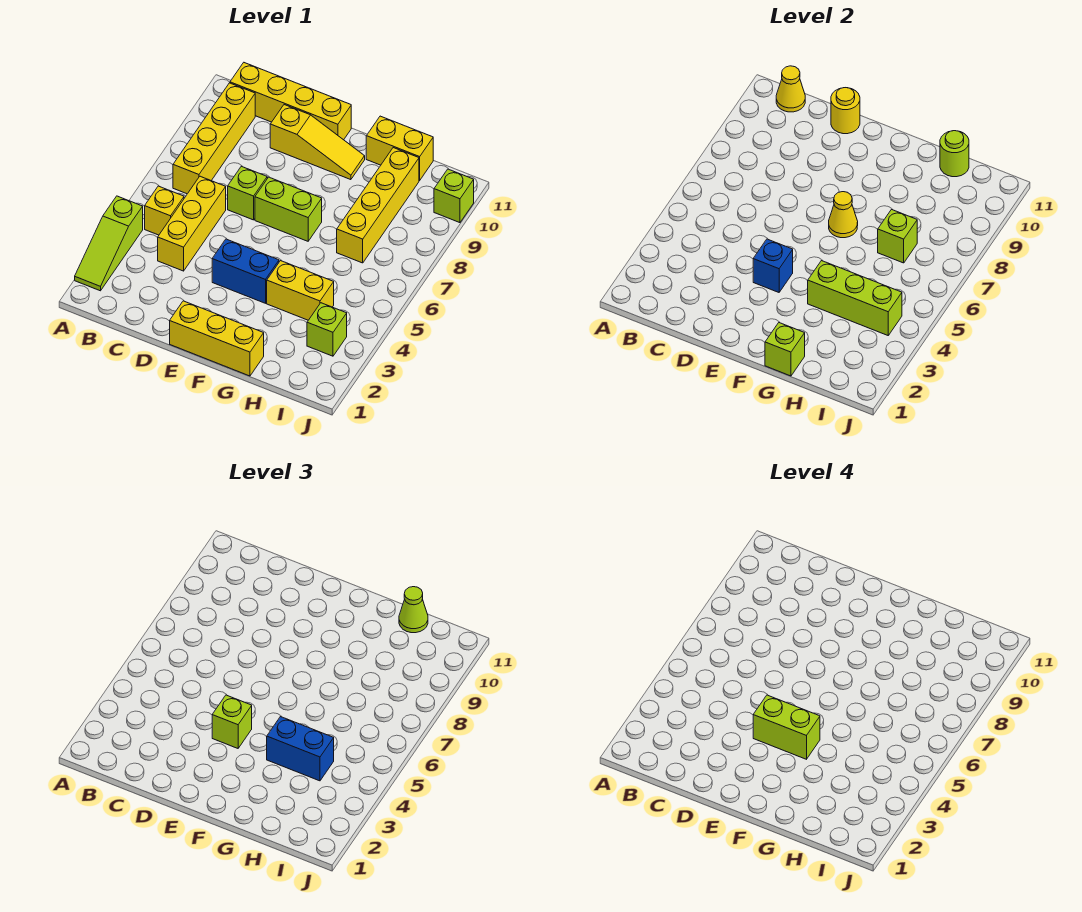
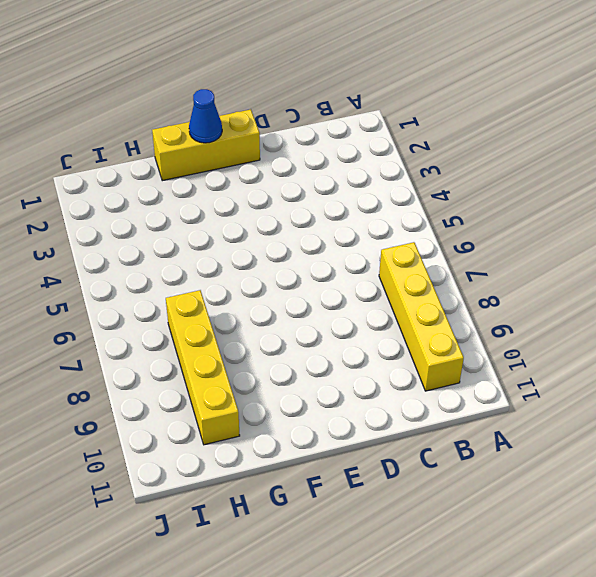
blue cone F1 level 2 -> none
none -> lime slope A2:A4 level 1 top 4
none -> yellow brick B5 level 1
none -> yellow brick B11:E11 level 1

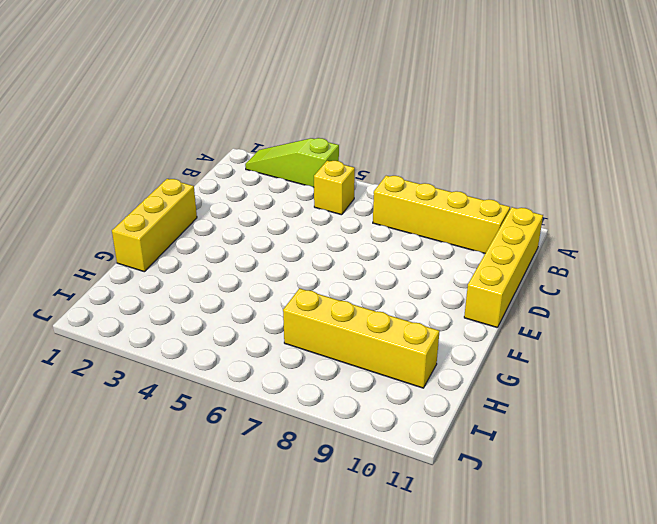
none -> yellow brick C4:C6 level 1
none -> lime brick D7 level 1
none -> yellow slope D10:F10 level 1 top D

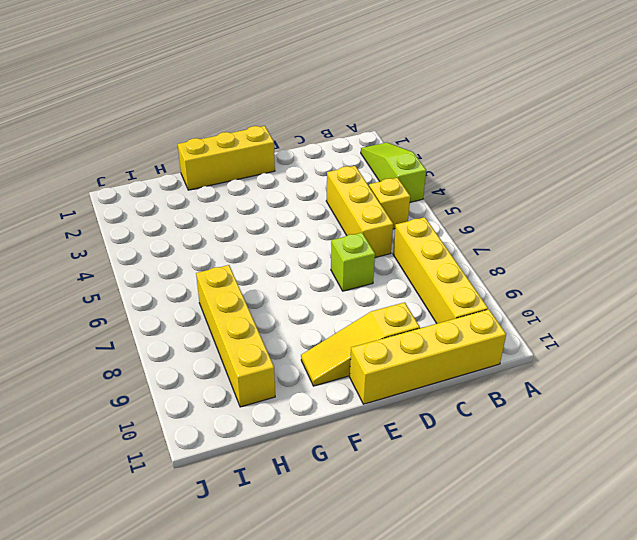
none -> blue brick E4:F4 level 1
none -> lime brick E7:F7 level 1
none -> yellow brick G4:H4 level 1

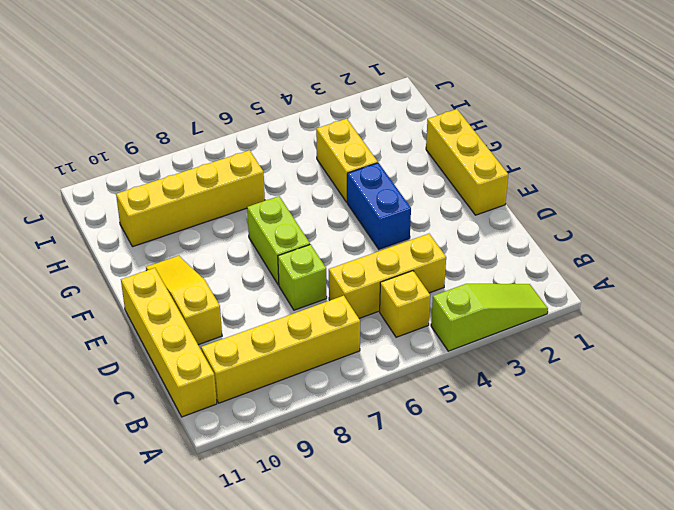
none -> yellow brick G11:H11 level 1
none -> lime brick I3 level 1
none -> lime brick J10 level 1

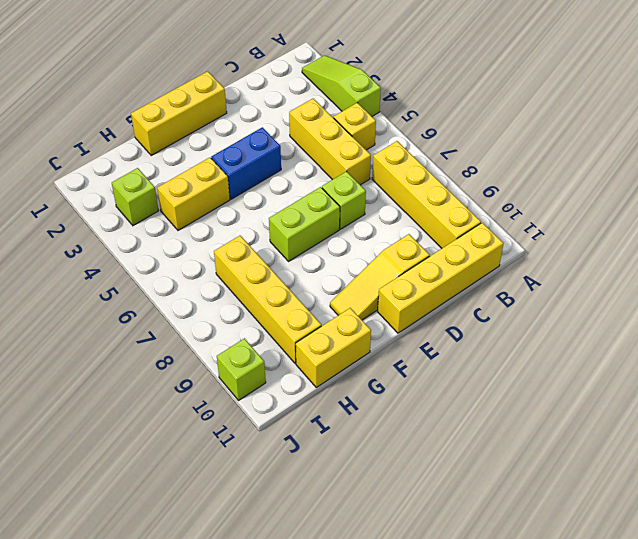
none -> yellow cone B11 level 2
none -> yellow round brick D11 level 2
none -> blue brick E4 level 2

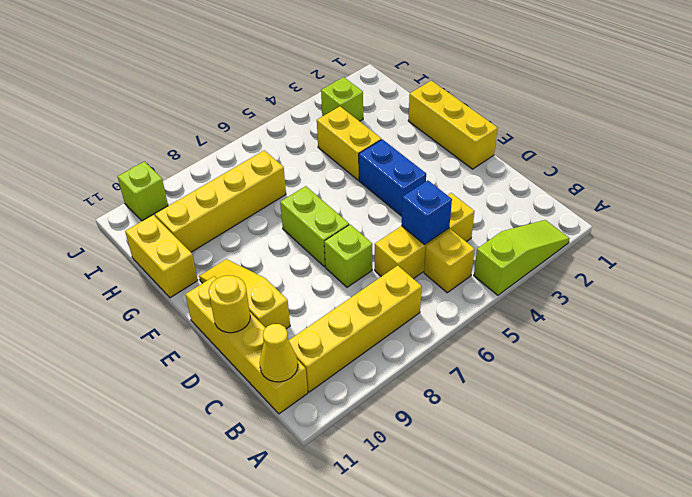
blue brick C5 level 2 -> blue brick E4 level 2
none -> yellow cone F7 level 2
none -> lime brick G1 level 2
none -> lime brick G4:I4 level 2

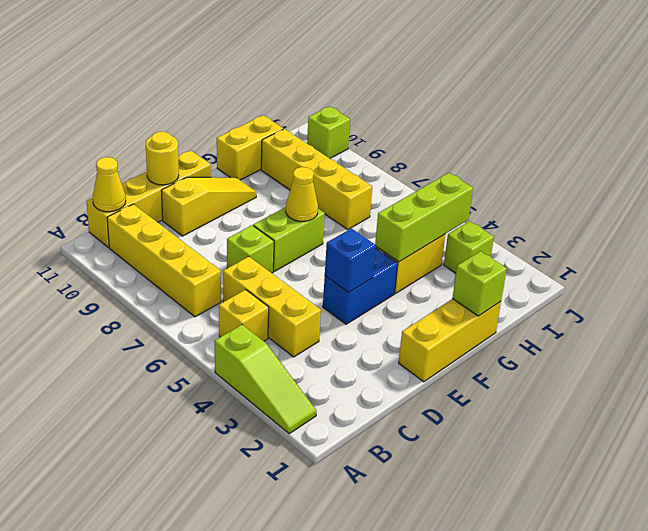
none -> lime brick H7 level 2
none -> lime round brick H11 level 2
none -> lime brick E4 level 3

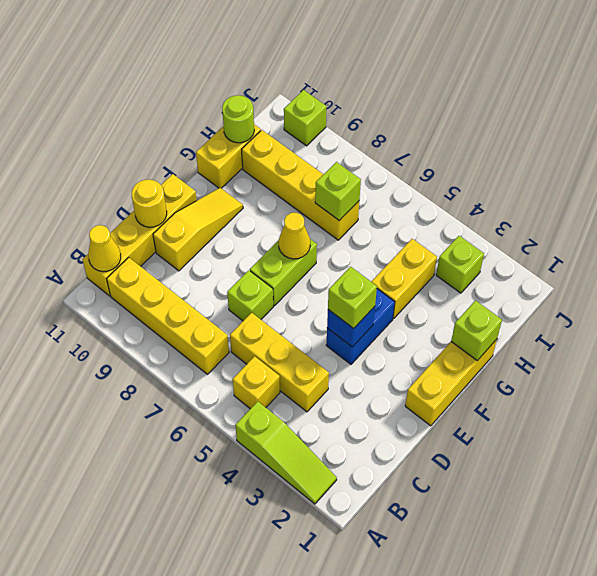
none -> lime brick G4:I4 level 2
none -> blue brick G4:H4 level 3
none -> lime cone H11 level 3

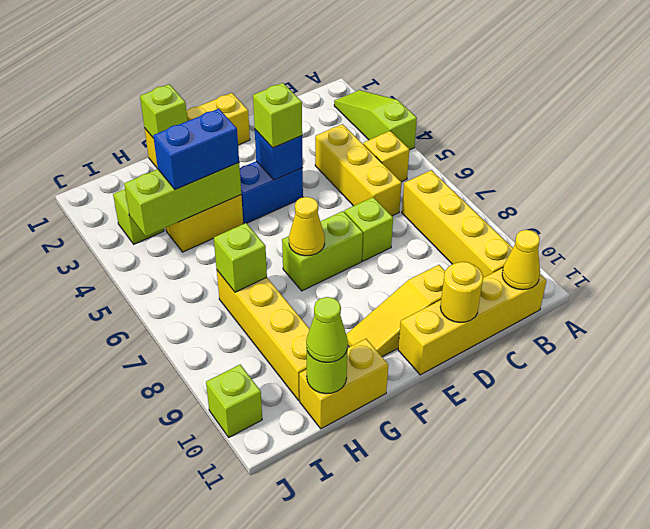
none -> lime brick E4:F4 level 4

